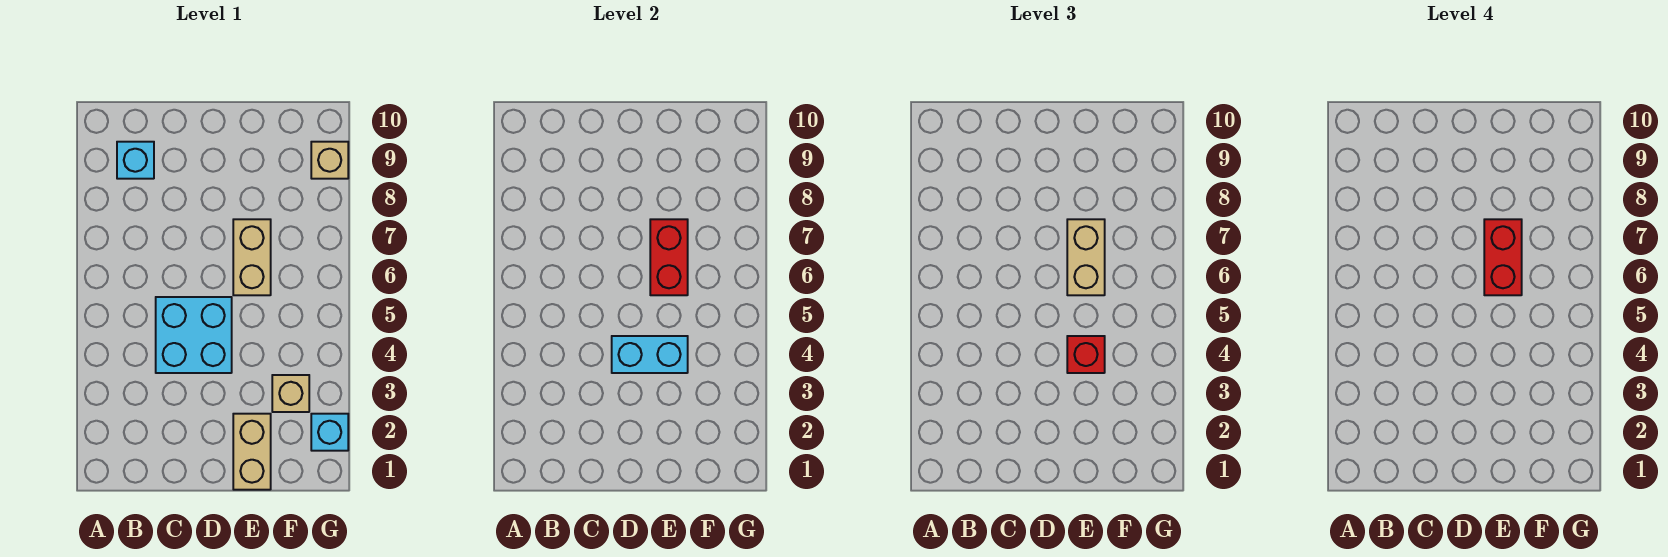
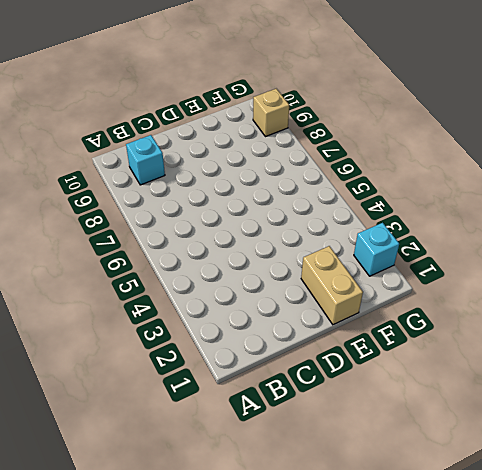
none -> cyan brick C4:D5 level 1
none -> tan brick E6:E7 level 1
none -> tan brick F3 level 1

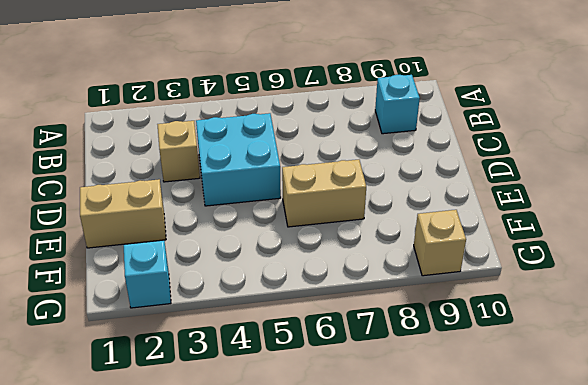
tan brick C3 level 1 -> tan brick F3 level 1
none -> cyan brick D4:E4 level 2
none -> red brick E6:E7 level 2
none -> red brick E4 level 3

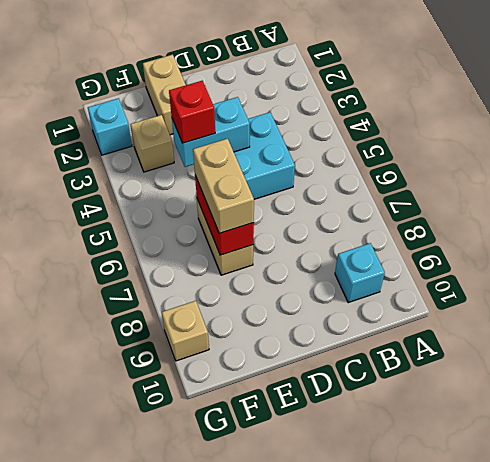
none -> red brick E6:E7 level 4

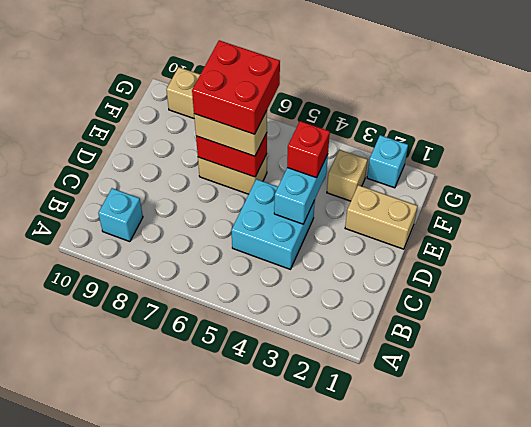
red brick E6:F7 level 4 -> red brick E6:E7 level 4

